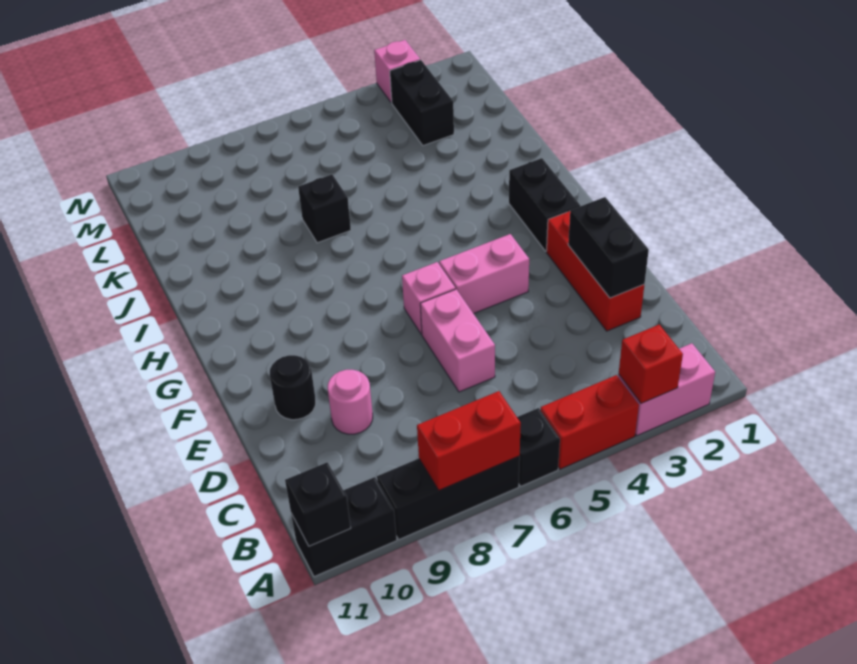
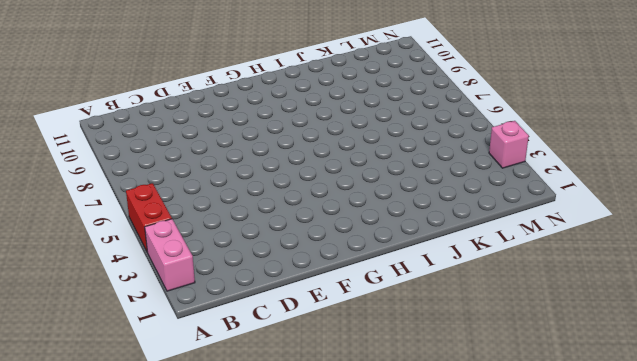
none -> black brick A6 level 1
none -> black brick A7:A9 level 1
none -> black brick A10:A11 level 1

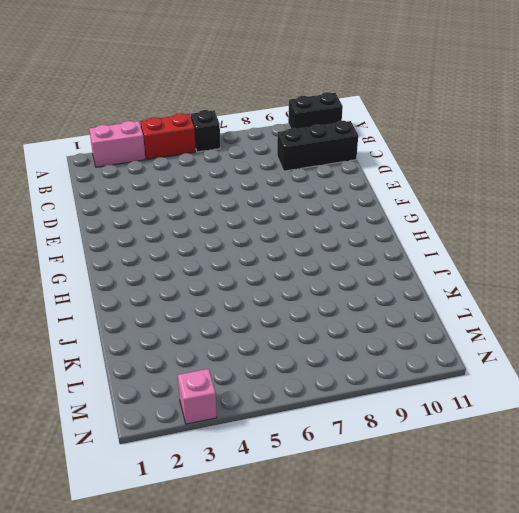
black brick C9:C11 level 1 -> black brick A7:A9 level 1
none -> red brick D2:F2 level 1
none -> pink brick D6:E6 level 1
none -> pink round brick D9 level 1

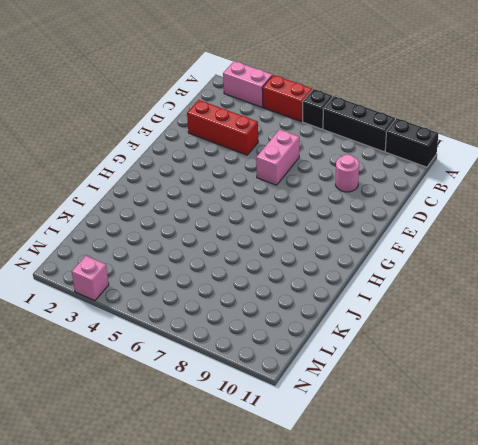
red brick D2:D4 level 1 -> red brick D2:F2 level 1
none -> black round brick E10 level 1
none -> pink brick F4:F5 level 1
none -> pink brick F6 level 1

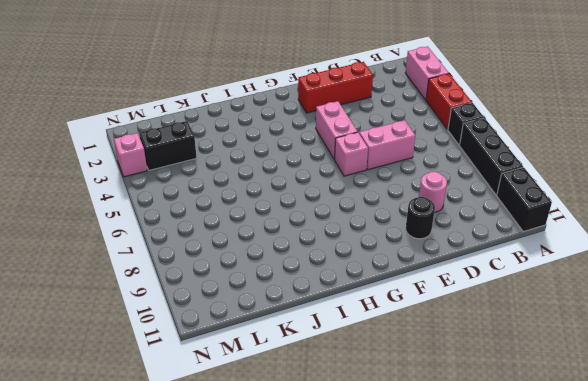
none -> black brick G2:H2 level 1
none -> black brick J7 level 1
none -> red brick A3 level 2

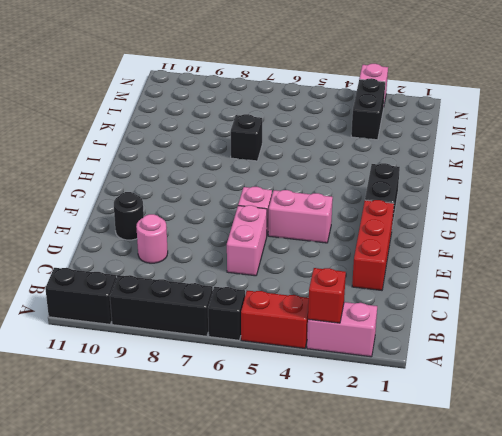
none -> red brick A7:A8 level 2
none -> black brick A11 level 2
none -> black brick D2:E2 level 2

